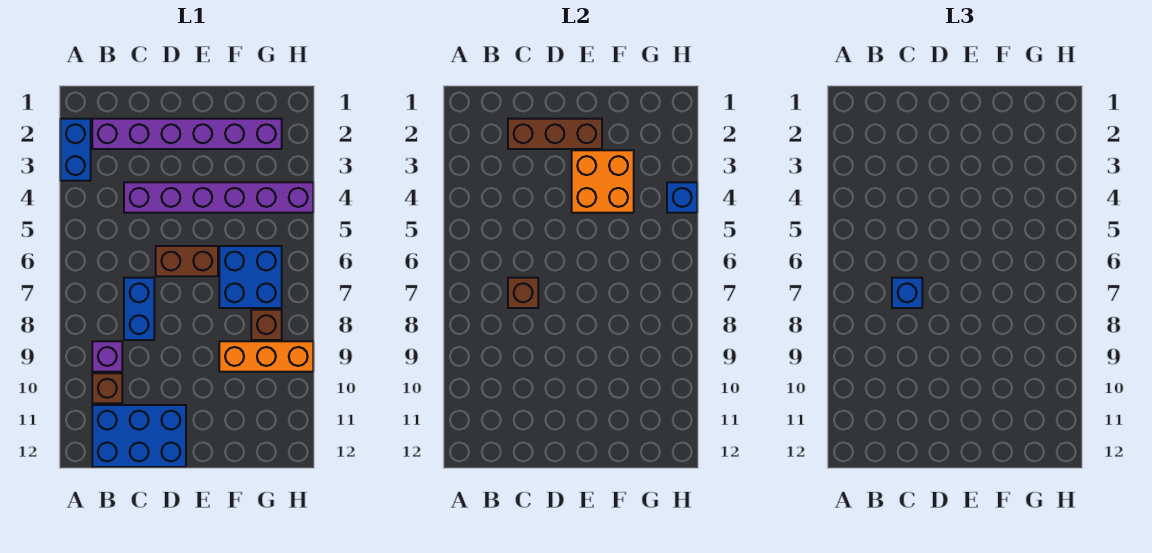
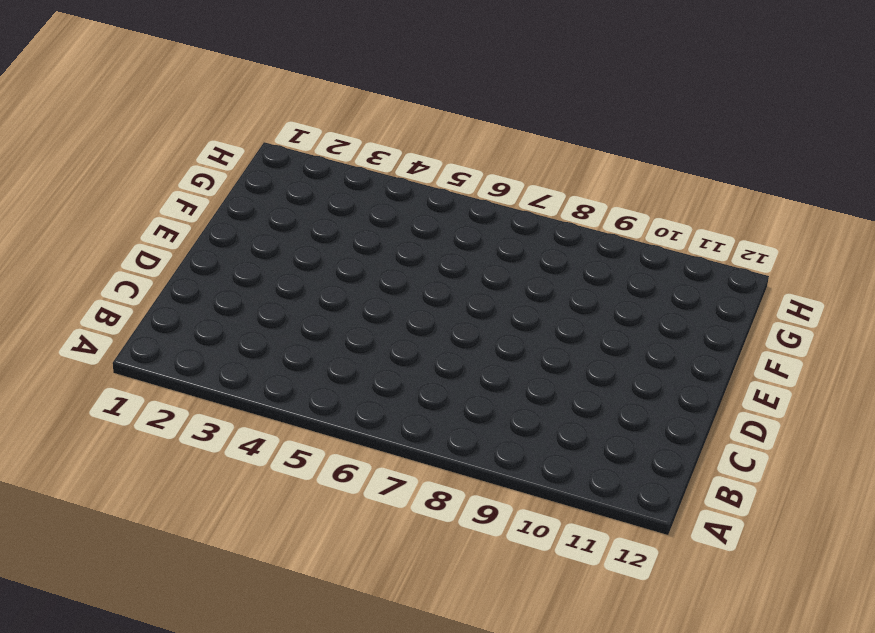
none -> blue brick A2:A3 level 1
none -> purple brick B2:G2 level 1
none -> purple brick B9 level 1

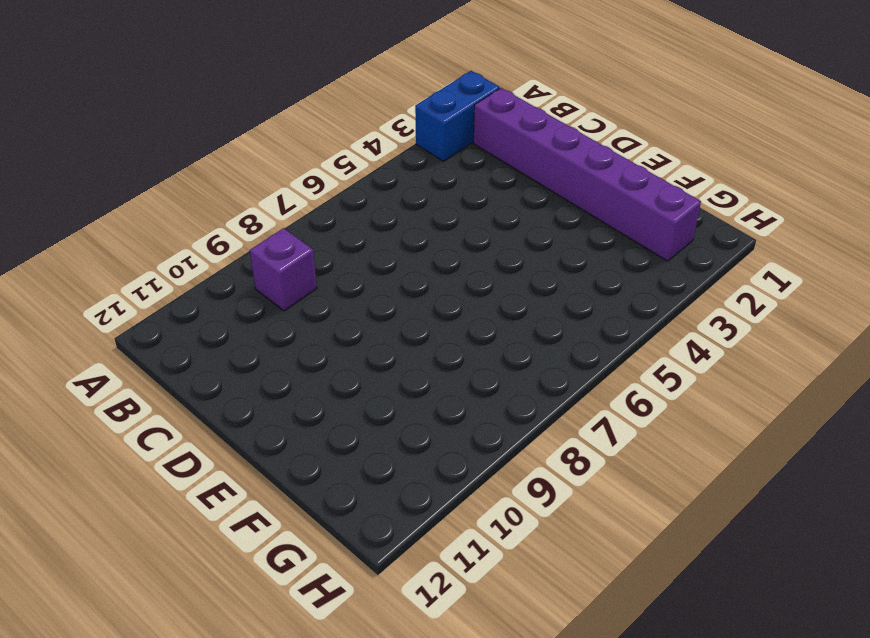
none -> brown brick B10 level 1
none -> blue brick B11:D12 level 1
none -> purple brick C4:H4 level 1

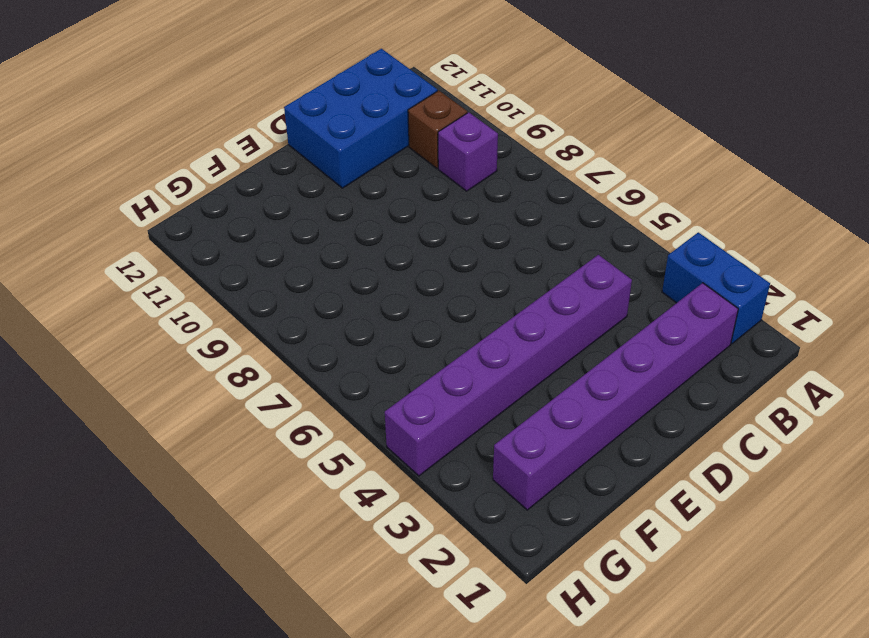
none -> blue brick C7:C8 level 1
none -> brown brick D6:E6 level 1
none -> blue brick F6:G7 level 1

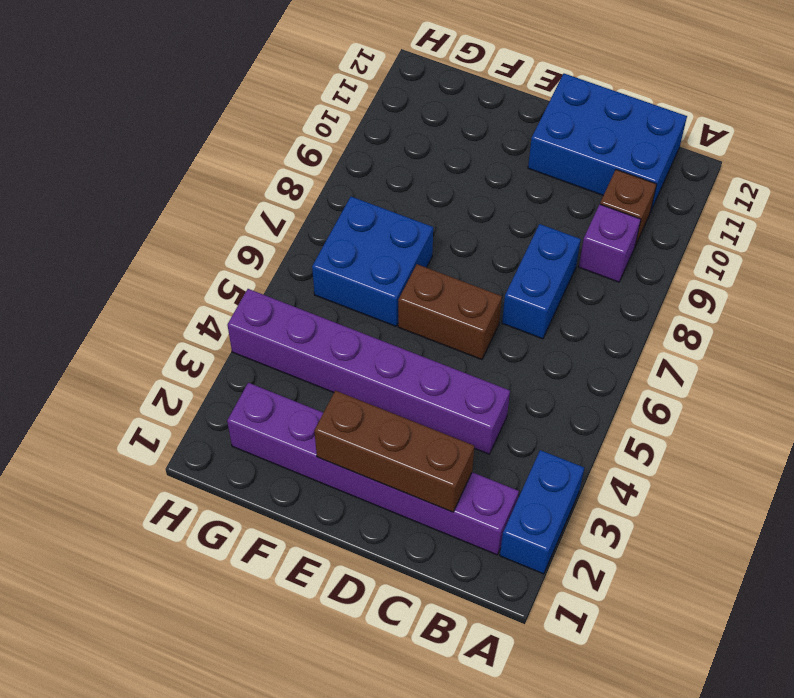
none -> orange brick F9:H9 level 1
none -> brown brick G8 level 1
none -> brown brick C7 level 2

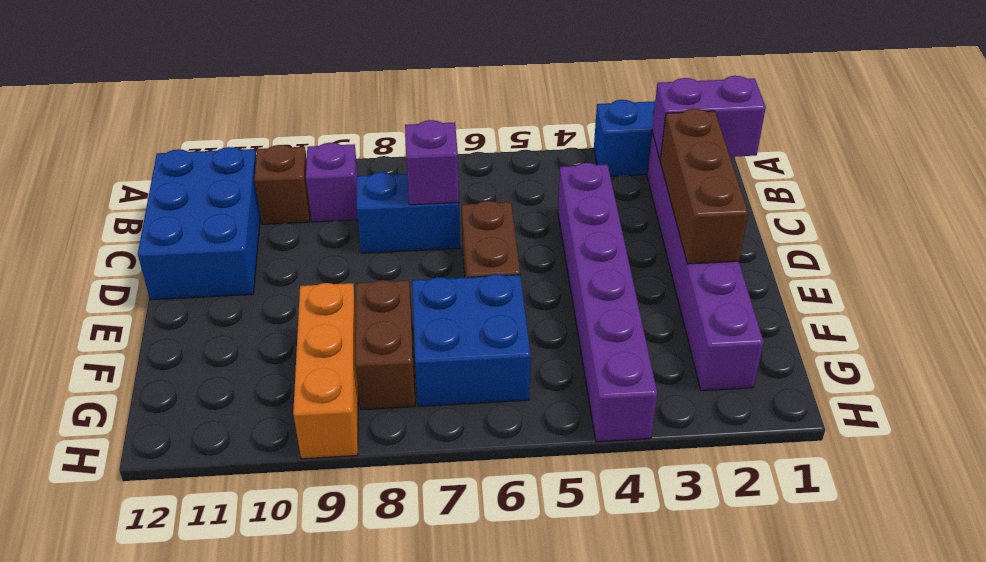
purple brick B1:B2 level 2 -> none
purple brick C7 level 2 -> brown brick C7 level 2
brown brick F8:G8 level 1 -> brown brick G8 level 1
none -> orange brick E3:F4 level 2
none -> blue brick H4 level 2
none -> blue brick C7 level 3

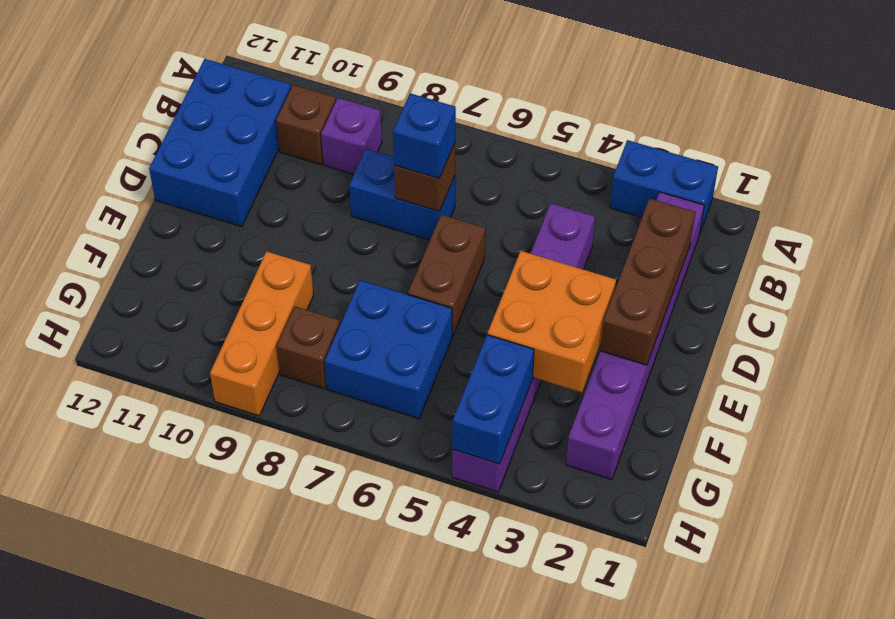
blue brick G4:H4 level 2 -> blue brick H4 level 2

